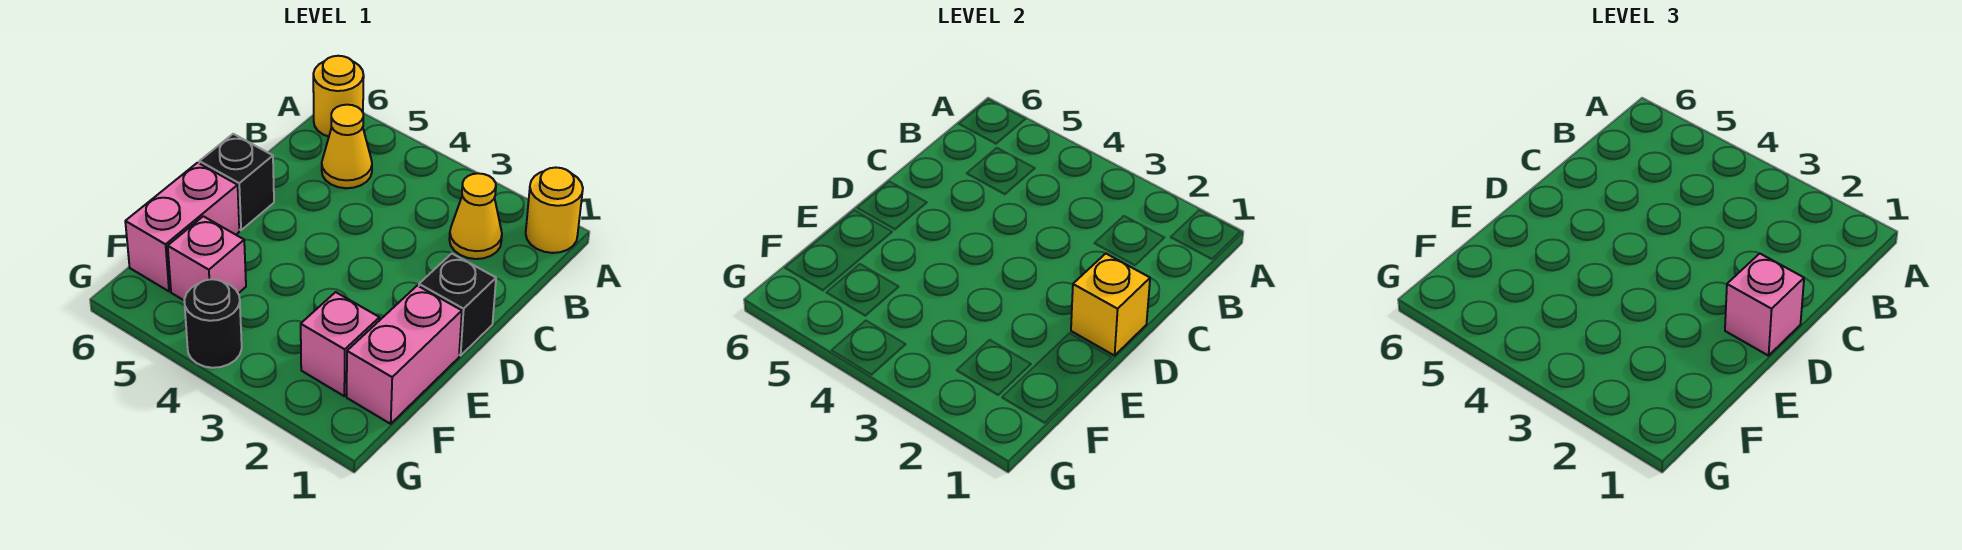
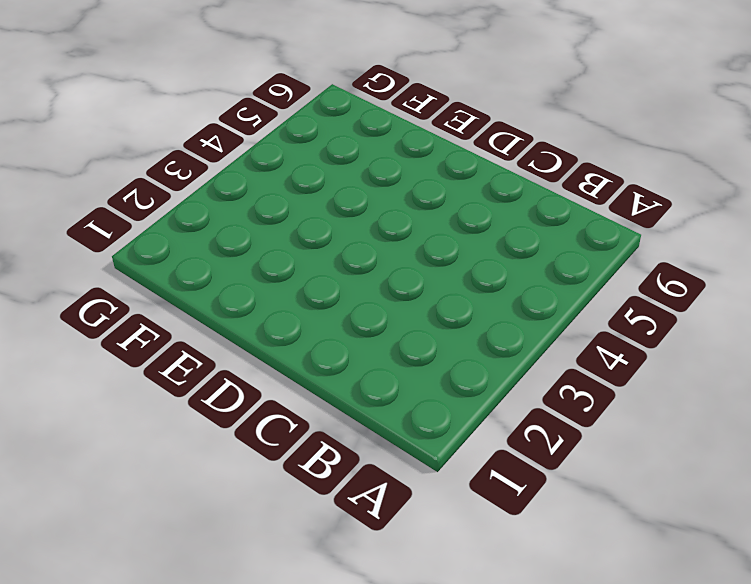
none -> yellow round brick A1 level 1
none -> yellow round brick A6 level 1
none -> yellow cone B2 level 1

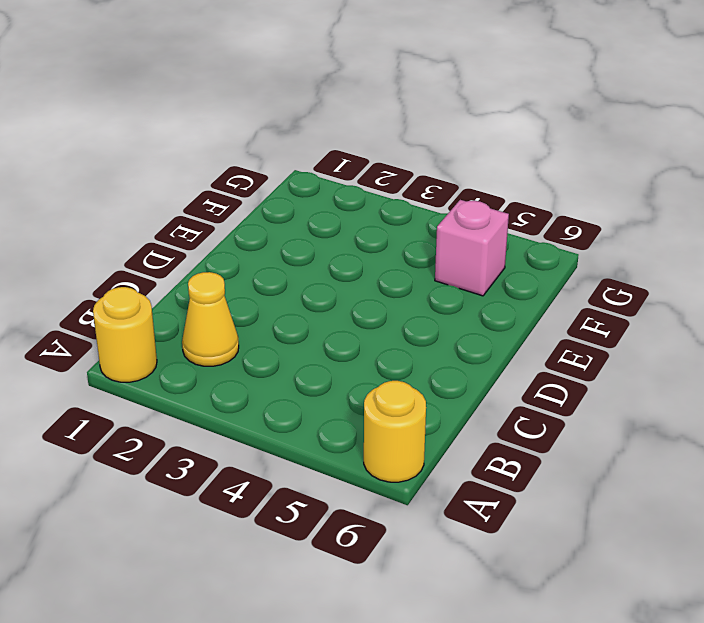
none -> yellow cone B5 level 1
none -> black brick D1 level 1
none -> black brick D6 level 1

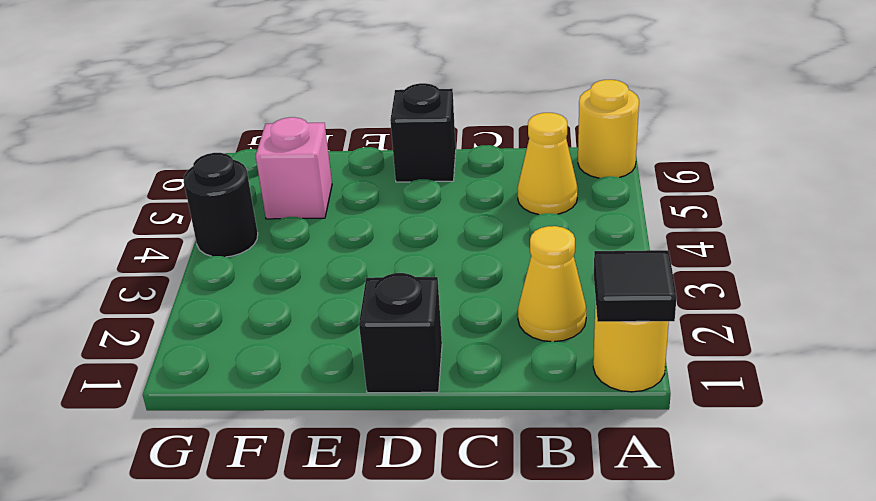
black tile A1 level 2 -> none
none -> pink brick E1:F1 level 1
none -> pink brick E6:F6 level 1
none -> pink brick F2 level 1

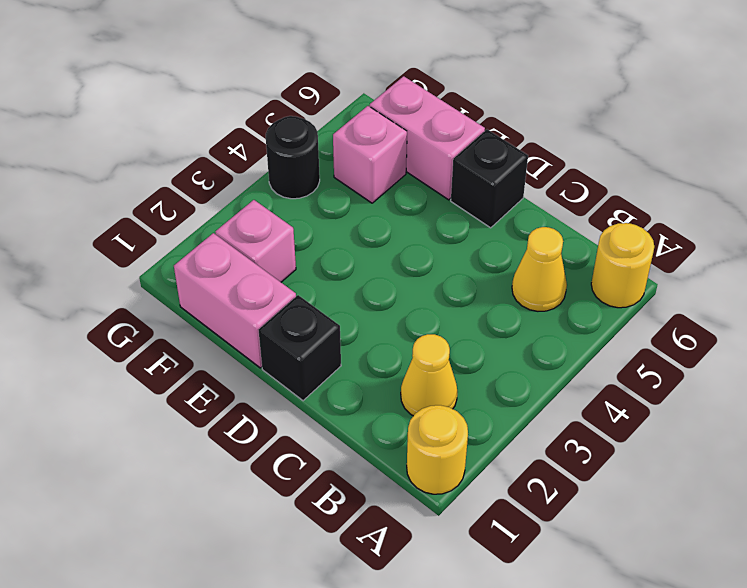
none -> yellow brick D1 level 2
none -> pink brick D1 level 3

